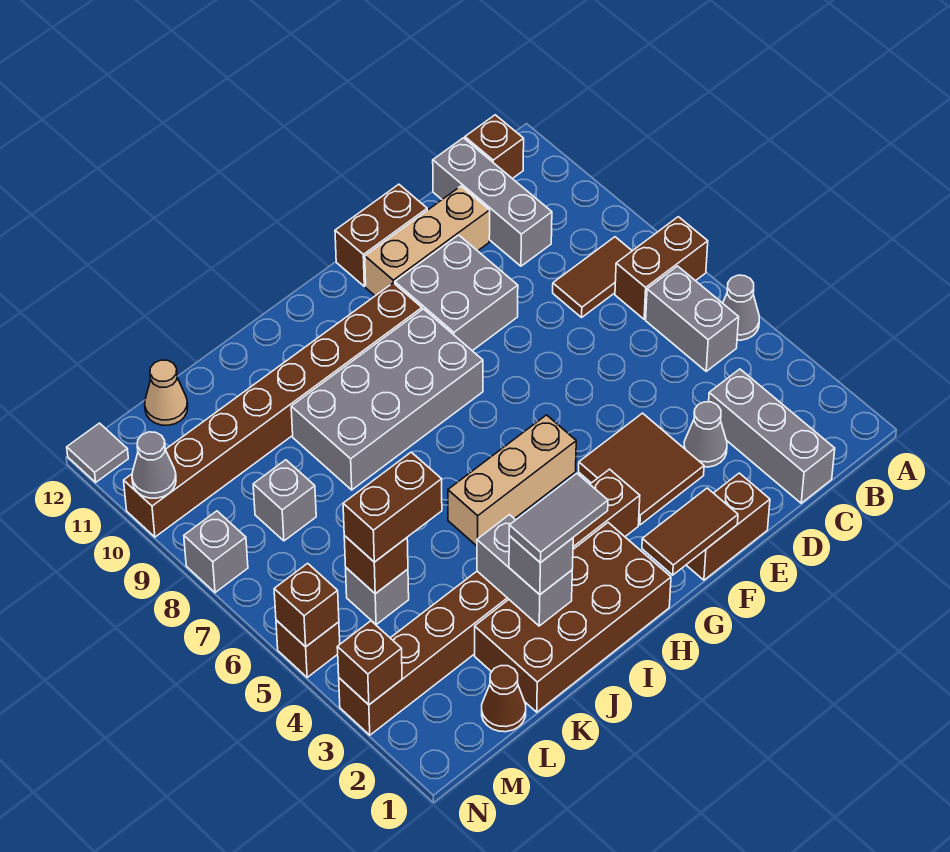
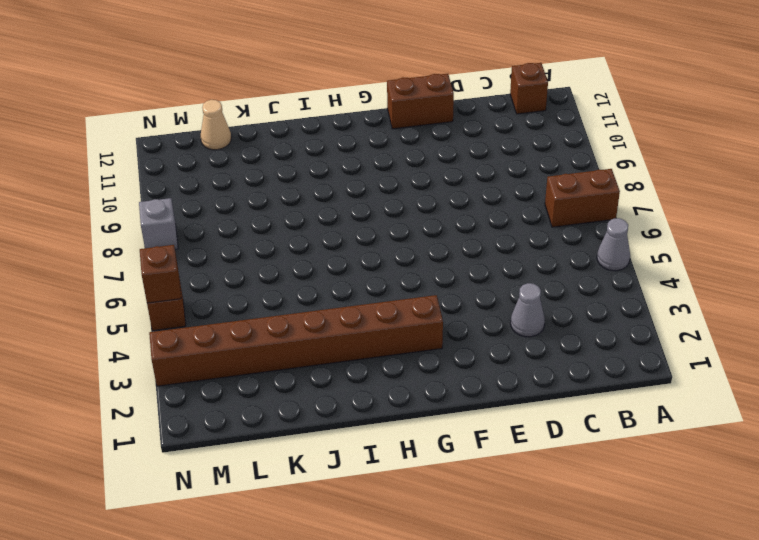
none -> grey brick B5:B6 level 1
none -> brown tile B8:C8 level 1
none -> grey brick C1:C3 level 1
none -> grey brick C10:C12 level 1

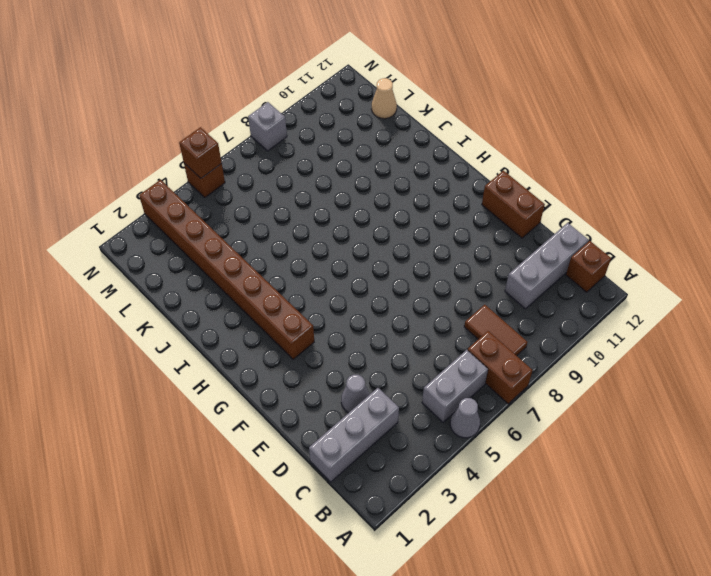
none -> tan brick D11:F11 level 1
none -> brown brick E1:F1 level 1
none -> brown tile E3:F4 level 1
none -> grey brick E9:F10 level 1

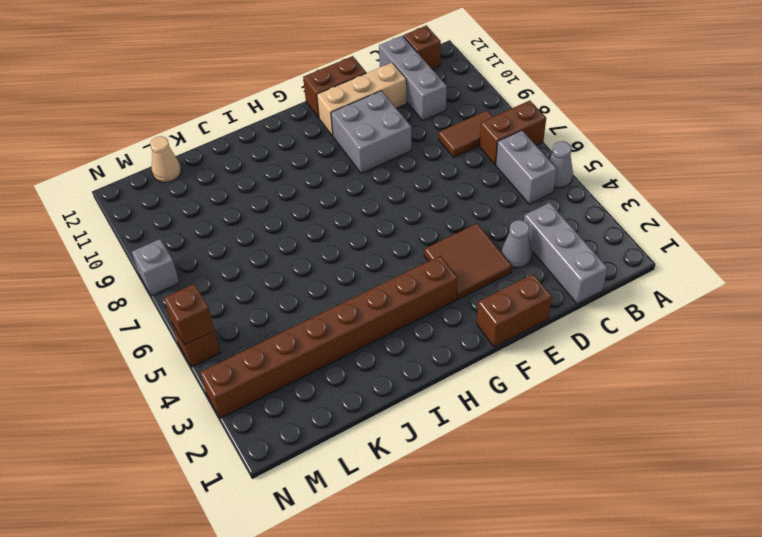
none -> tan brick G5:I5 level 1
none -> grey brick G8:J9 level 1
none -> brown brick G10:N10 level 1
none -> brown brick H1:K2 level 1

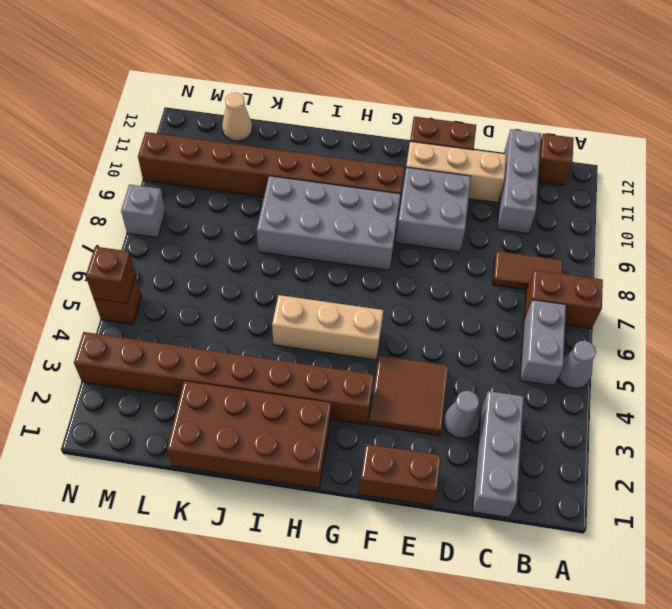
none -> brown cone L1 level 1
none -> grey brick L5 level 1
none -> grey brick L8 level 1
none -> grey tile N12 level 1

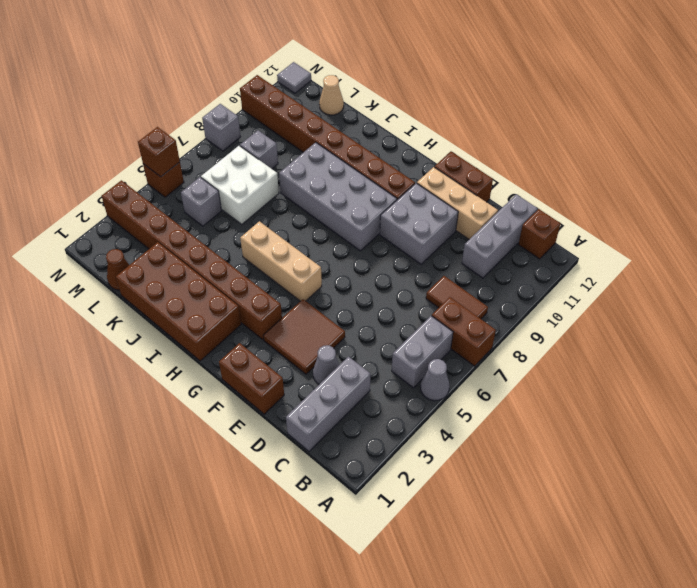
white brick K6:L7 level 1 -> none
none -> brown tile F1:G1 level 2
none -> grey brick J2:J3 level 2
none -> brown brick L5 level 2
none -> brown brick N3 level 2

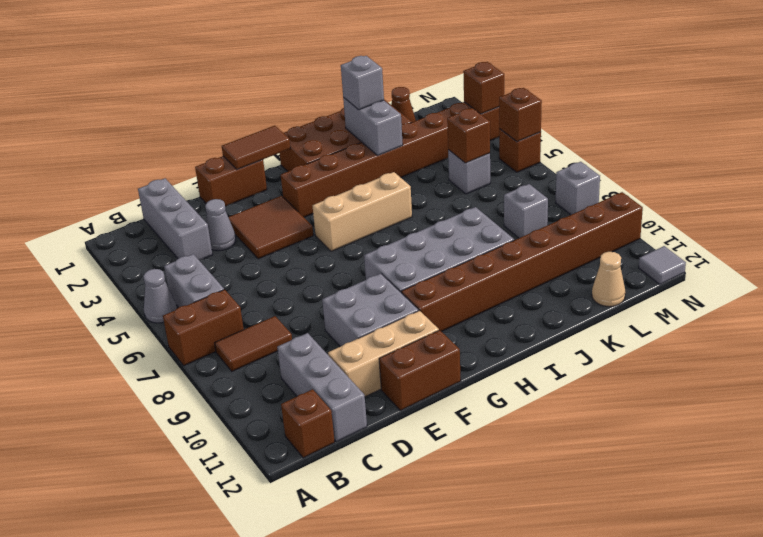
none -> grey cone N10 level 2
none -> brown brick K5:L5 level 3
none -> grey tile I2:J2 level 4

